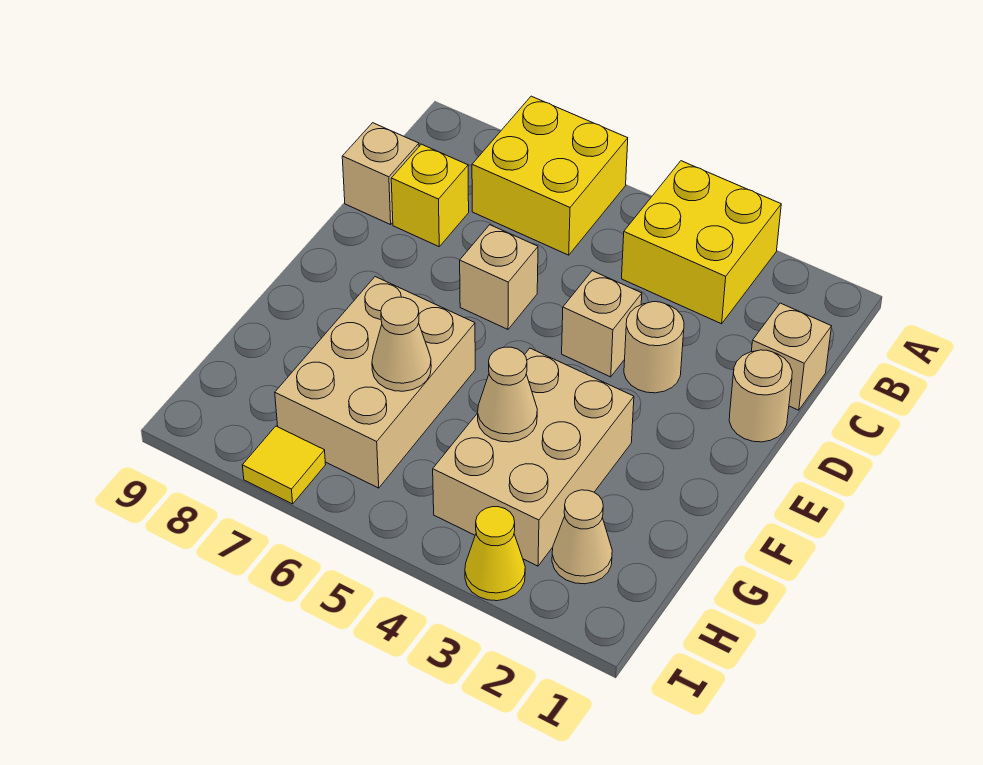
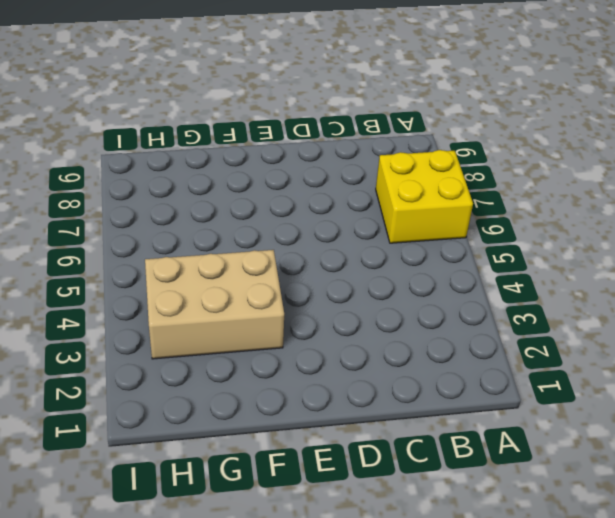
none -> yellow brick A3:B4 level 1
none -> tan brick C1 level 1
none -> yellow brick C8 level 1

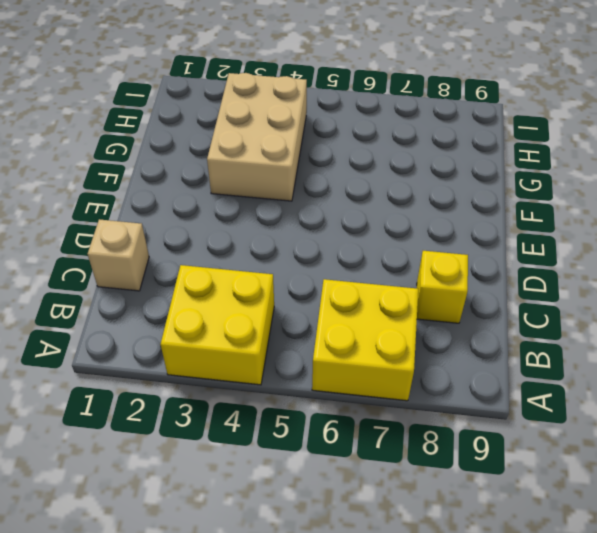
none -> tan brick C9 level 1
none -> tan round brick D1 level 1
none -> tan round brick D3 level 1

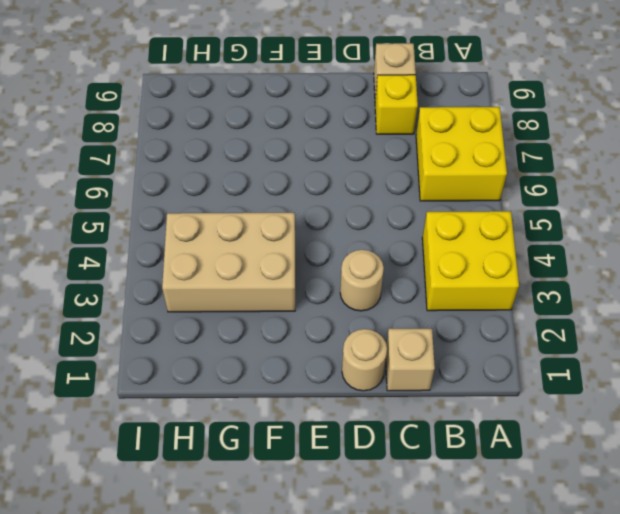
none -> tan brick D4 level 1
none -> tan brick D6 level 1
none -> tan brick F6:H7 level 1

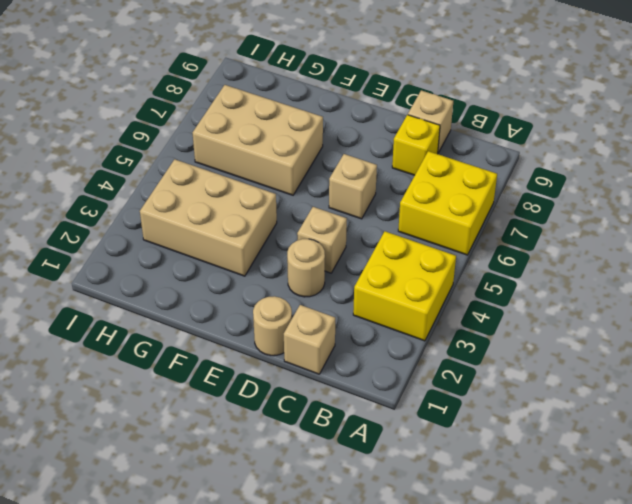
none -> tan cone H2 level 1
none -> yellow cone I3 level 1
none -> yellow tile I7 level 1

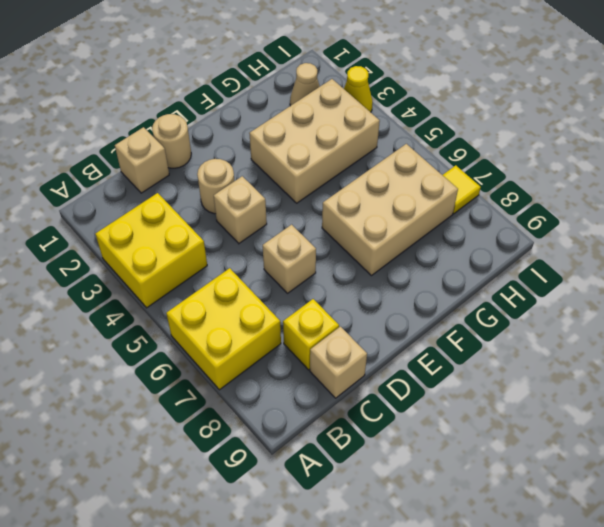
none -> tan cone G4 level 2
none -> tan cone G6 level 2

